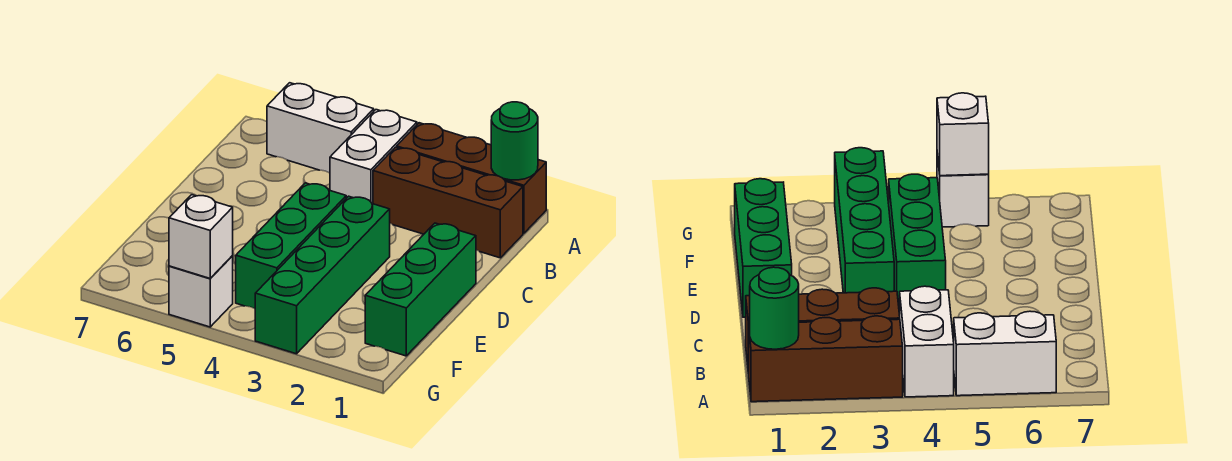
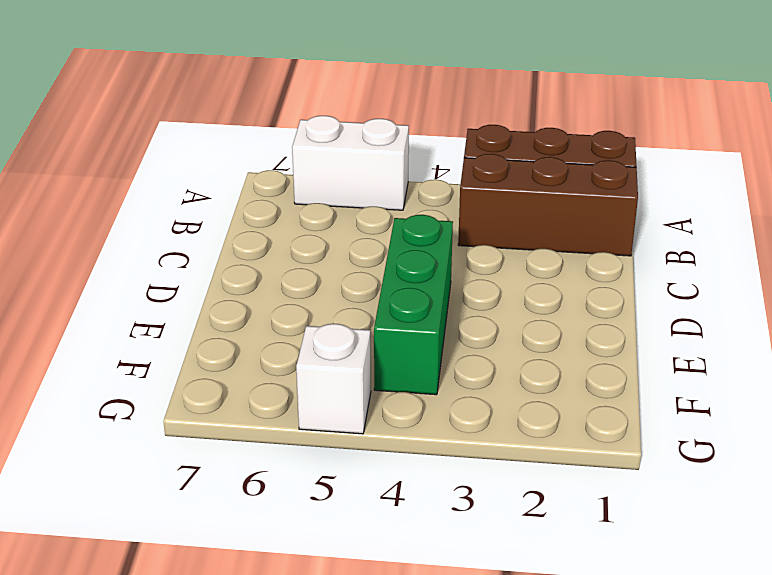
none -> white brick A4:B4 level 1
none -> green brick D1:F1 level 1

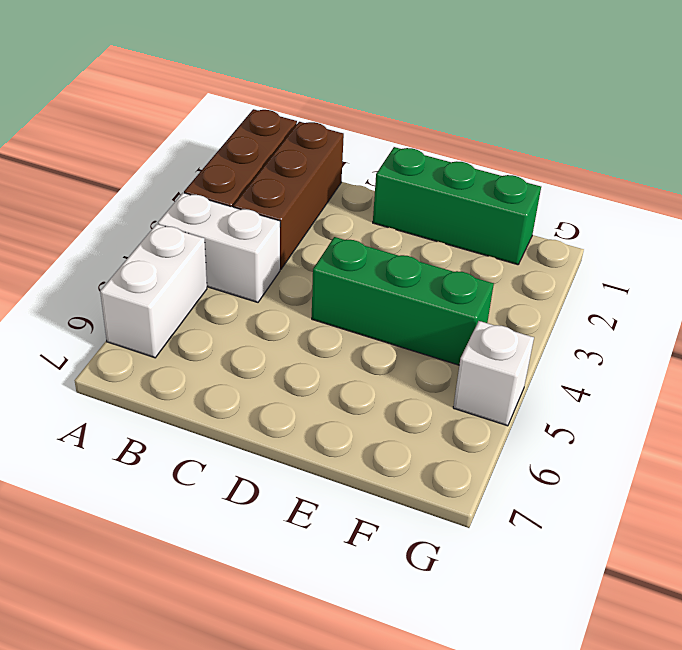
none -> green brick D3:G3 level 1
none -> green round brick A1 level 2

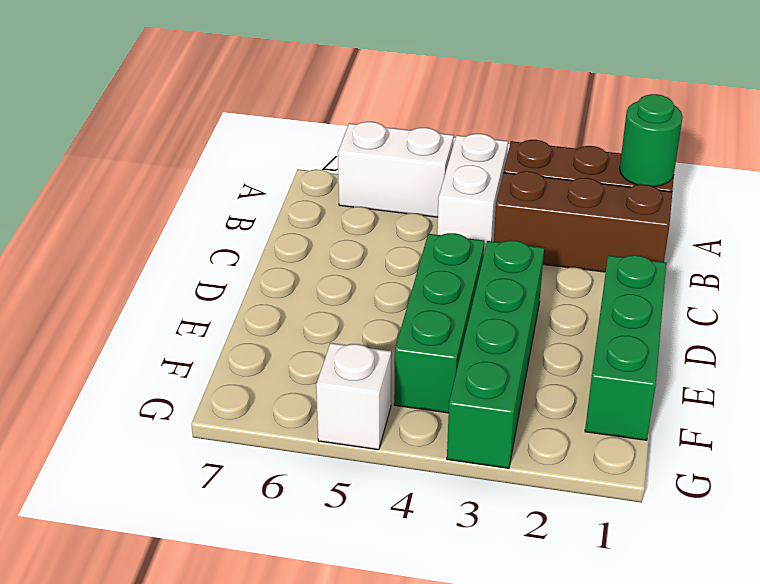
none -> white brick G5 level 2

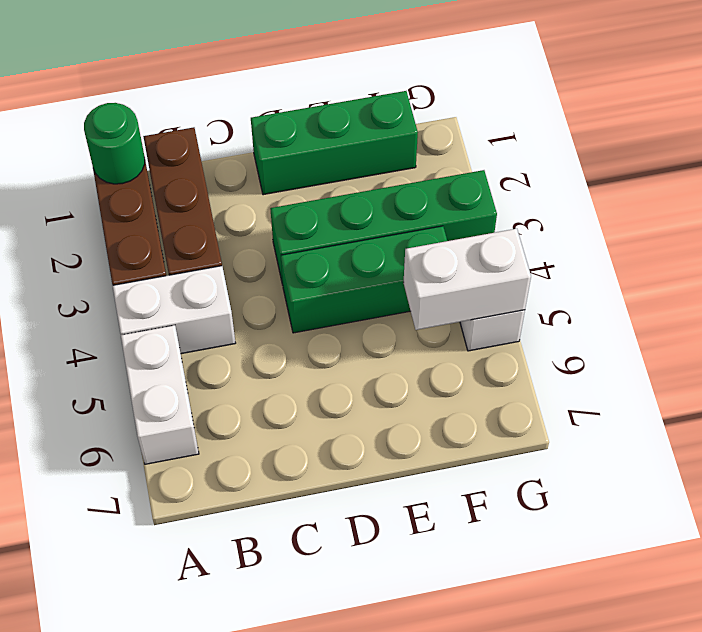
white brick F5:G5 level 2 -> white brick G5 level 2

